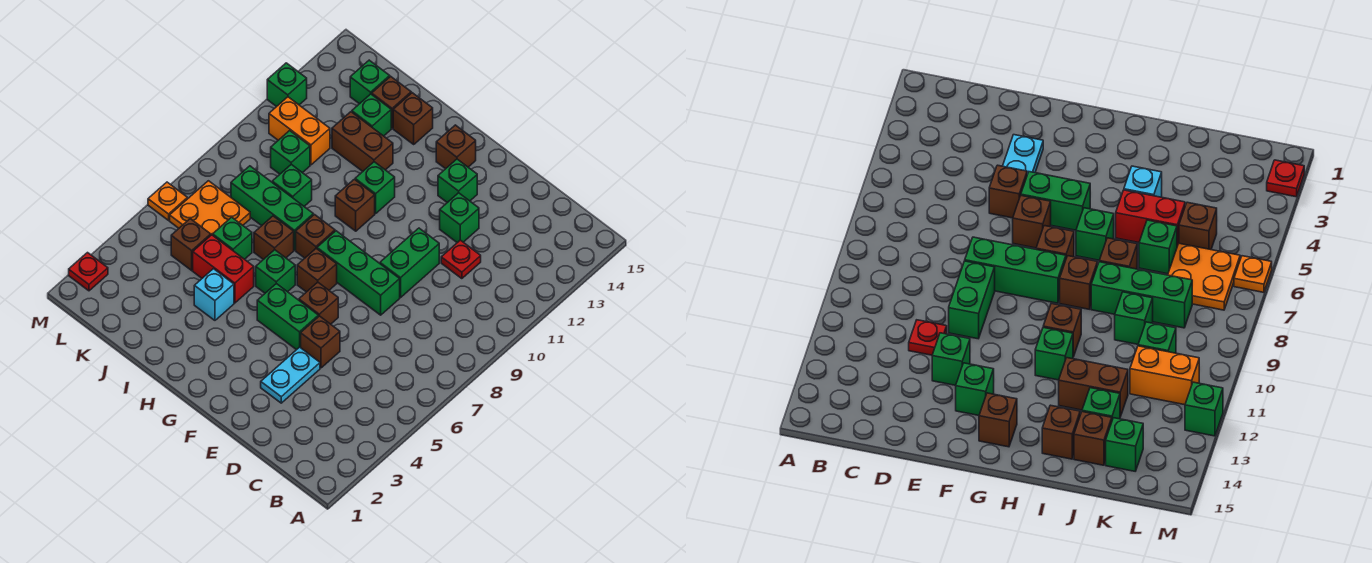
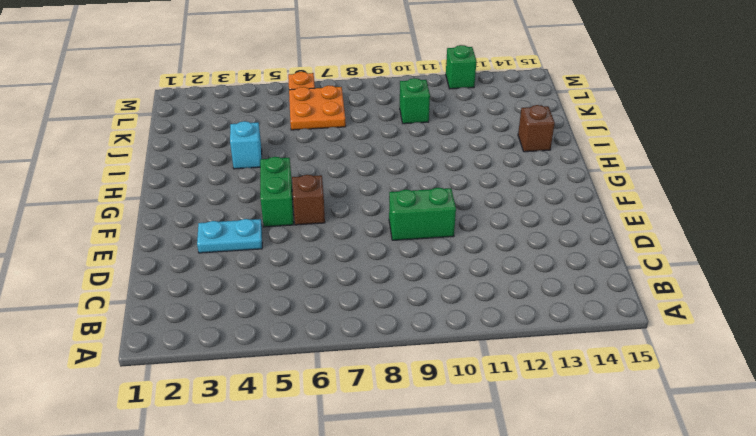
none -> red plate D11 level 1
none -> brown brick E5 level 1
none -> green brick E8:G8 level 1
none -> green brick E12 level 1

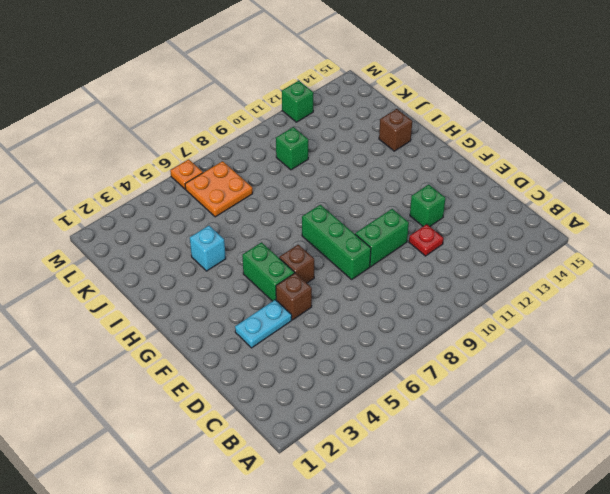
none -> green brick F13 level 1
none -> brown brick G7 level 1
none -> brown brick G14 level 1
none -> green brick H6 level 1

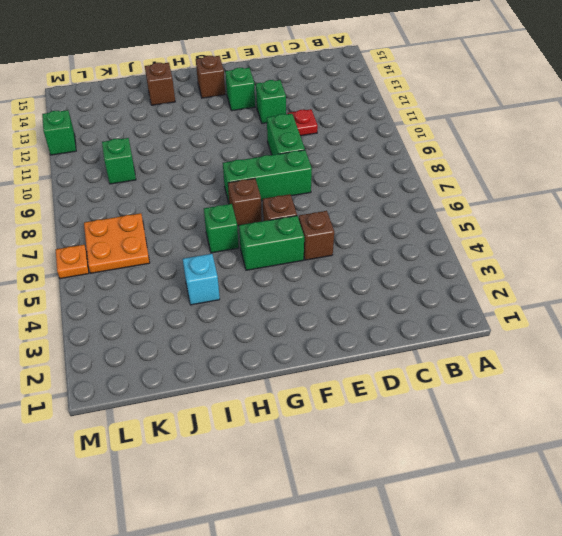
none -> cyan plate E3:E4 level 1
none -> brown brick H8 level 1
none -> brown brick H10 level 1
none -> green brick H11 level 1

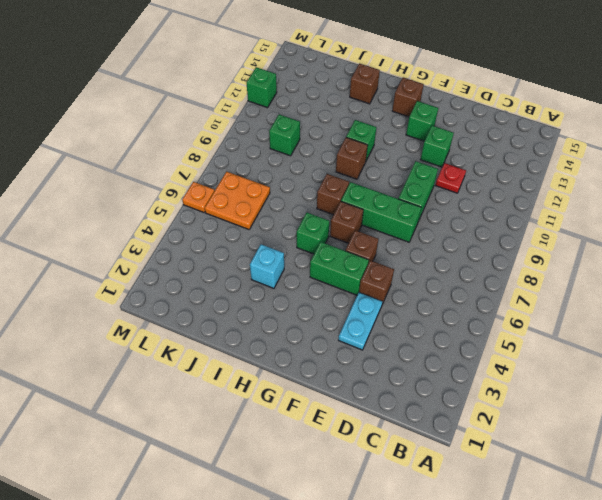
none -> red brick I5:J5 level 1
none -> brown brick I7 level 1
none -> green brick I8:K8 level 1
none -> brown brick I12:J12 level 1

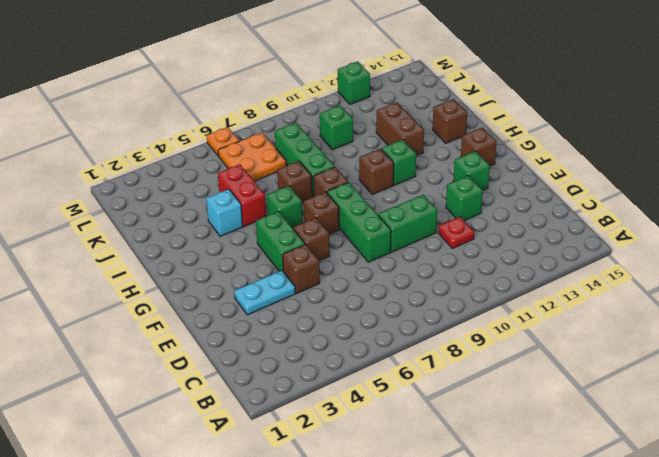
none -> green brick J6 level 1
none -> green brick J9 level 1
none -> green brick J13 level 1
none -> brown brick J14 level 1

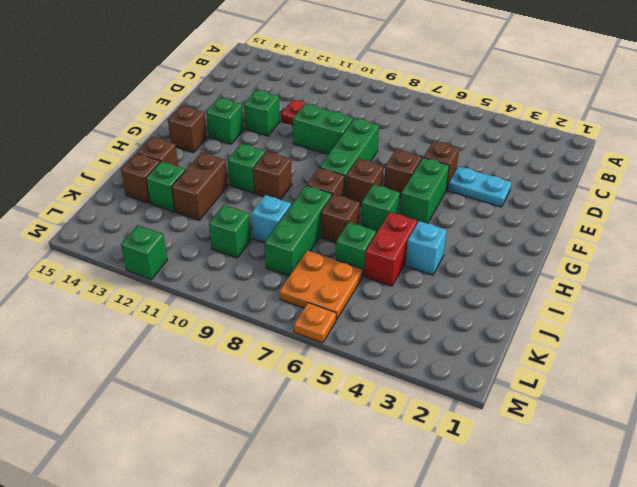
cyan brick J9 level 1 -> green brick J9 level 1
none -> brown brick K5 level 1
none -> orange brick K11:L11 level 1
none -> green brick K14 level 1
none -> red plate M2 level 1

